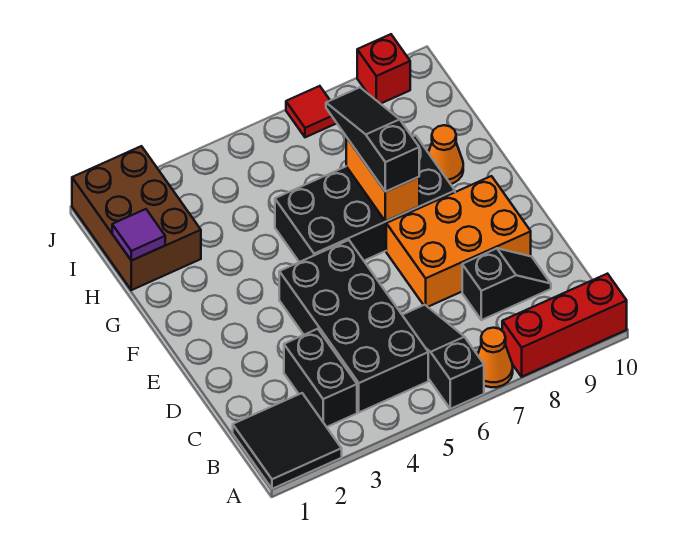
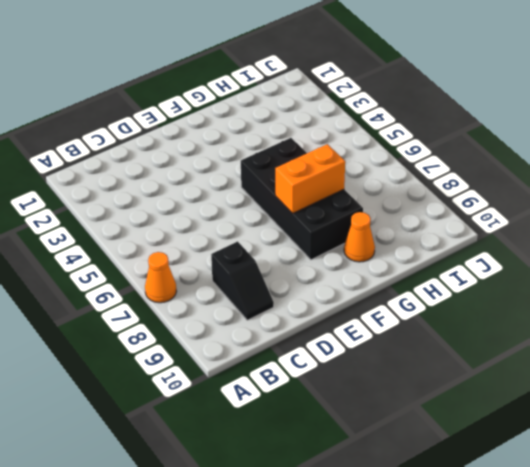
none -> black tile A1:B2 level 1
none -> black slope A6:C6 level 1 top A
none -> red brick A8:A10 level 1

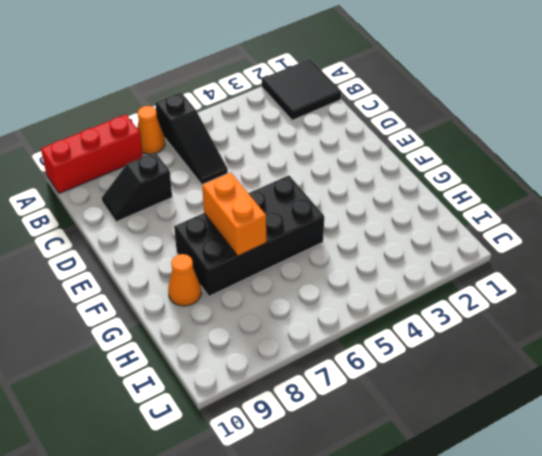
none -> black brick B3:C3 level 1
none -> black brick B4:E5 level 1
none -> orange brick D7:E9 level 1

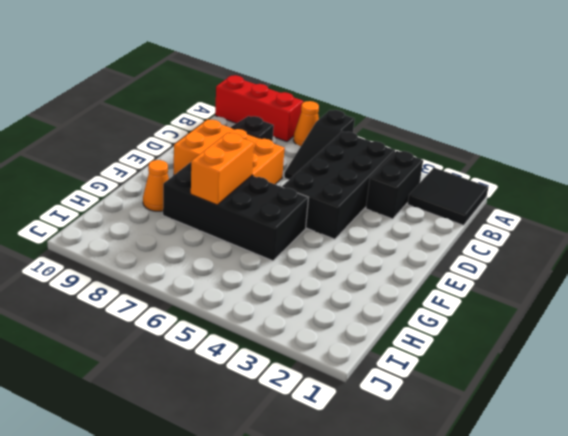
none -> brown brick H1:J2 level 1
none -> red tile J7 level 1
none -> red brick J9 level 1

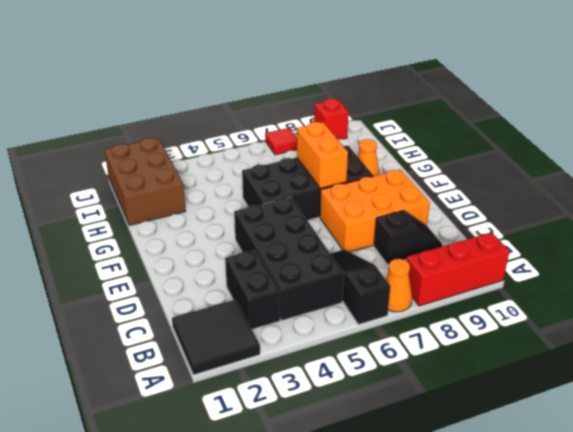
none -> purple tile H1 level 2
none -> black slope F7:H7 level 3 top F

